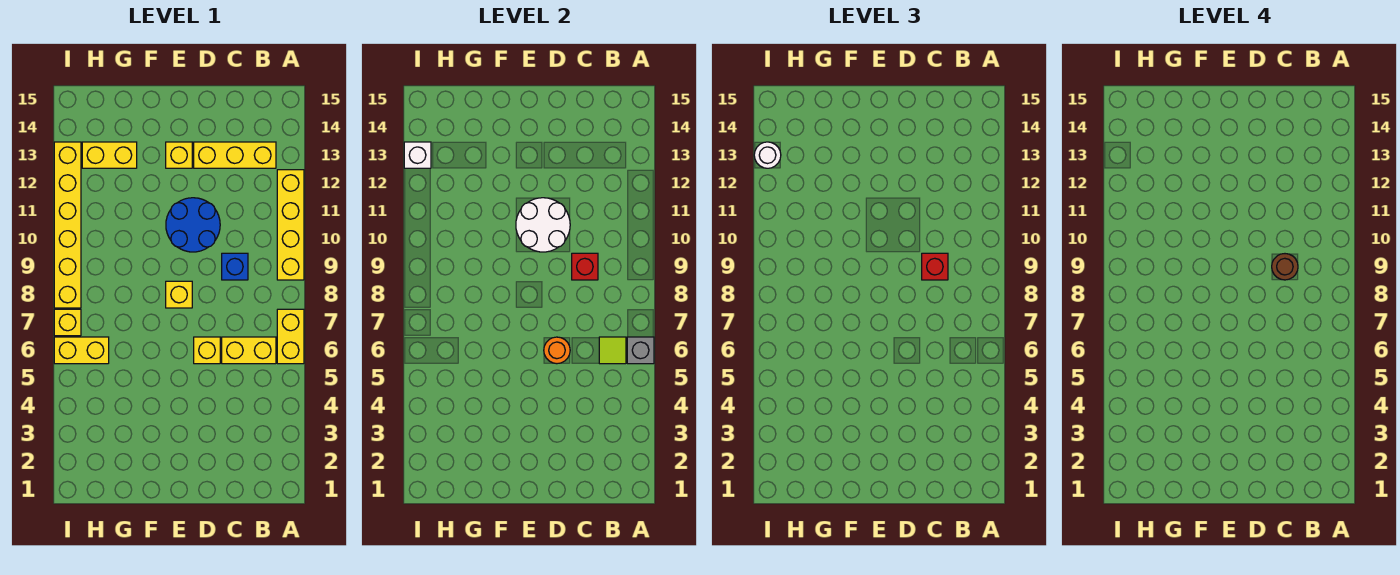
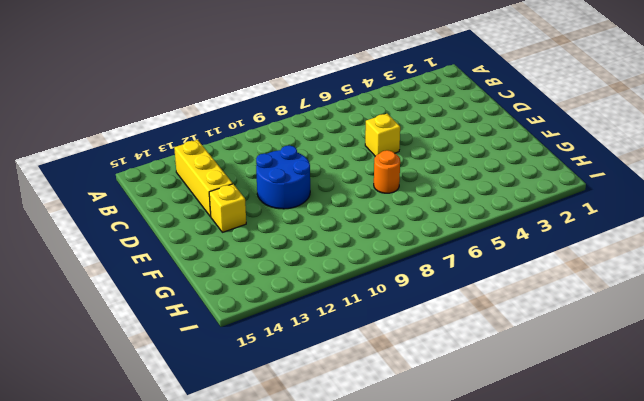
orange round brick F7 level 1 -> orange round brick D6 level 2
none -> yellow brick A6:A7 level 1
none -> yellow brick A9:A12 level 1
none -> yellow brick B6:C6 level 1

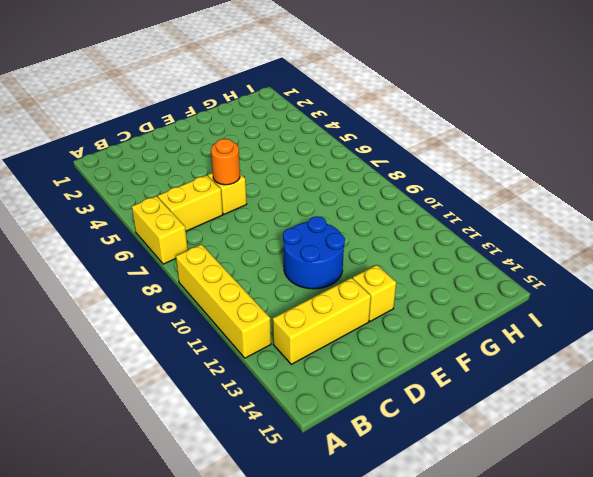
none -> blue brick C9 level 1
none -> yellow brick E8 level 1
none -> yellow brick G13:H13 level 1

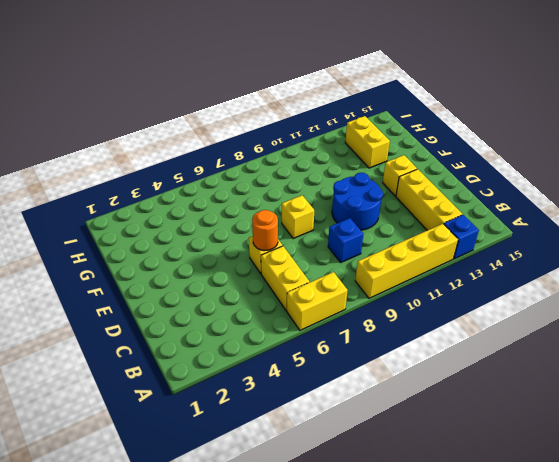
blue brick A13 level 1 -> none
none -> yellow brick H6:I6 level 1
none -> yellow brick I7 level 1
none -> yellow brick I8:I13 level 1

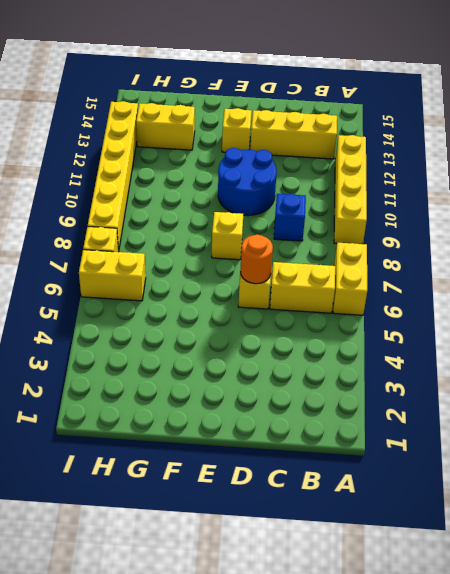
none -> grey brick A6 level 2
none -> lime tile B6 level 2
none -> red brick C9 level 2

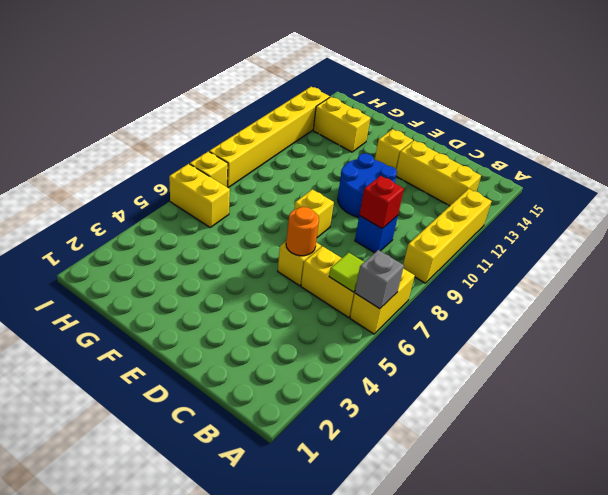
none -> white round brick D10:E11 level 2
none -> white brick I13 level 2
none -> red brick C9 level 3

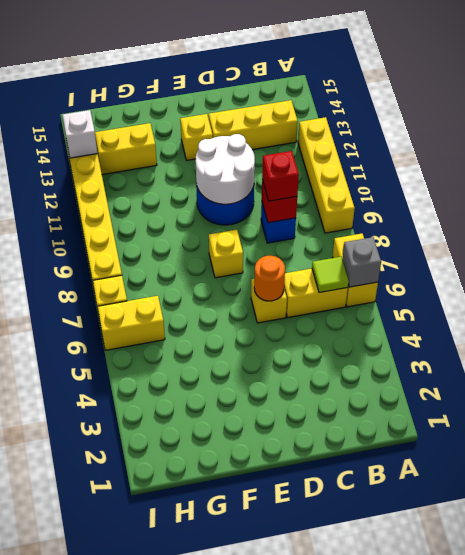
none -> white round brick I13 level 3
none -> brown round brick C9 level 4

